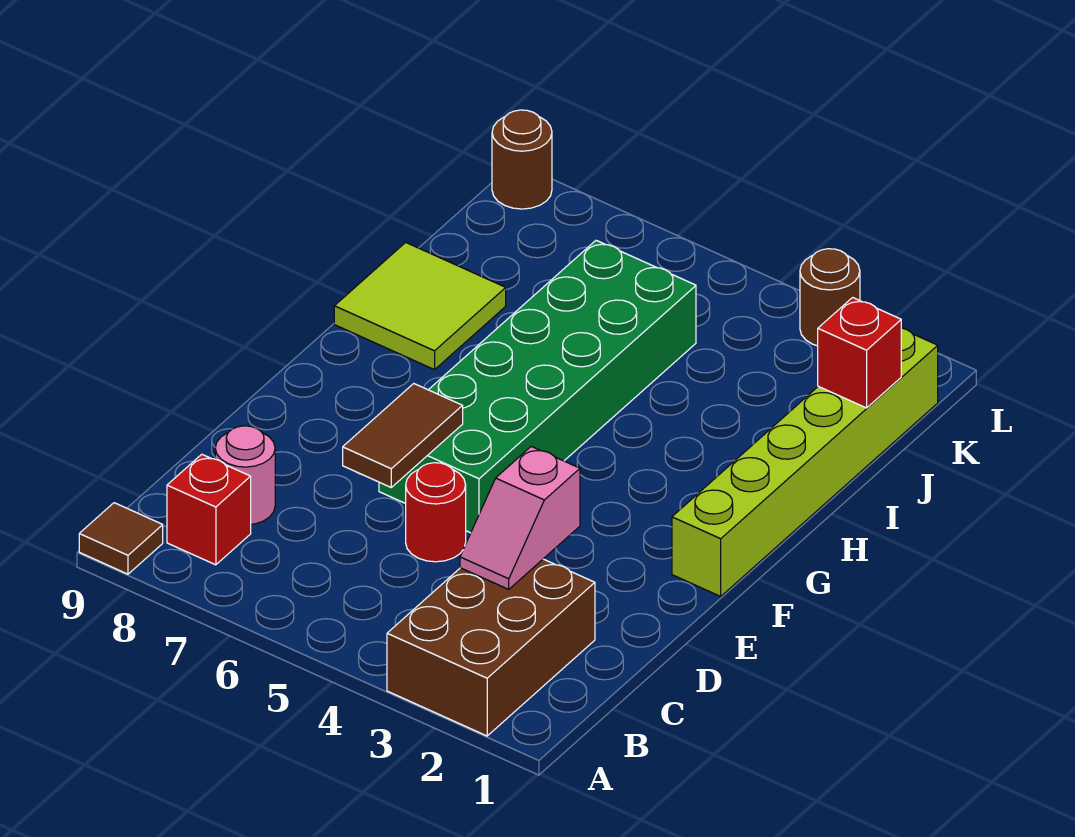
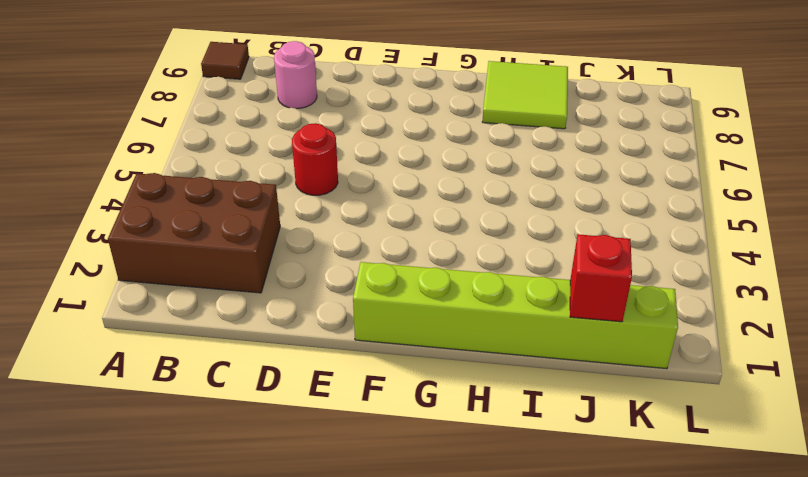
none -> red brick B8 level 1
none -> green brick E5:J6 level 1
none -> brown round brick L3 level 1

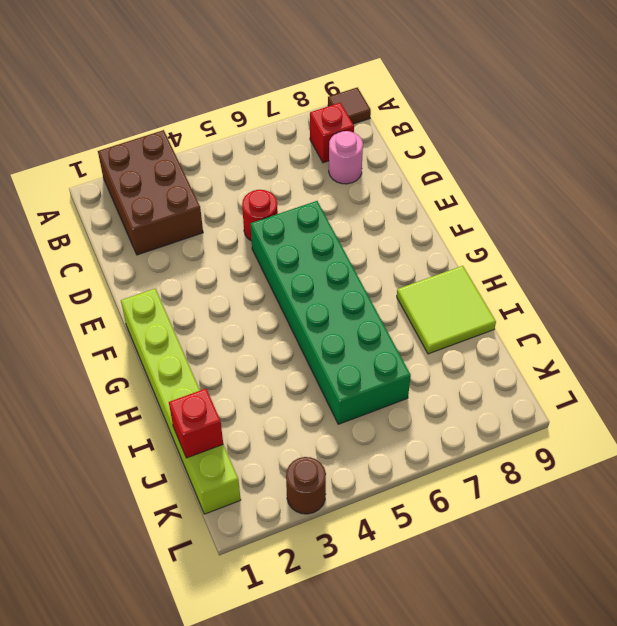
none -> brown round brick L9 level 1
none -> pink slope C3:D3 level 2 top D
none -> brown tile D6:E6 level 2

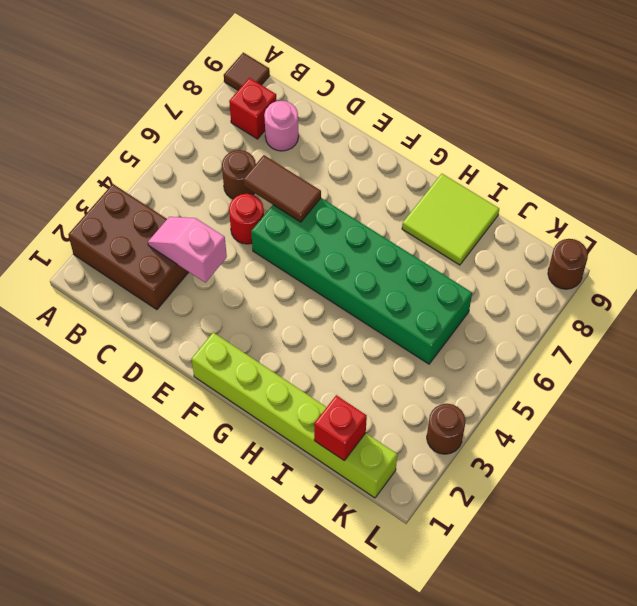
brown round brick C6 level 1 -> none

